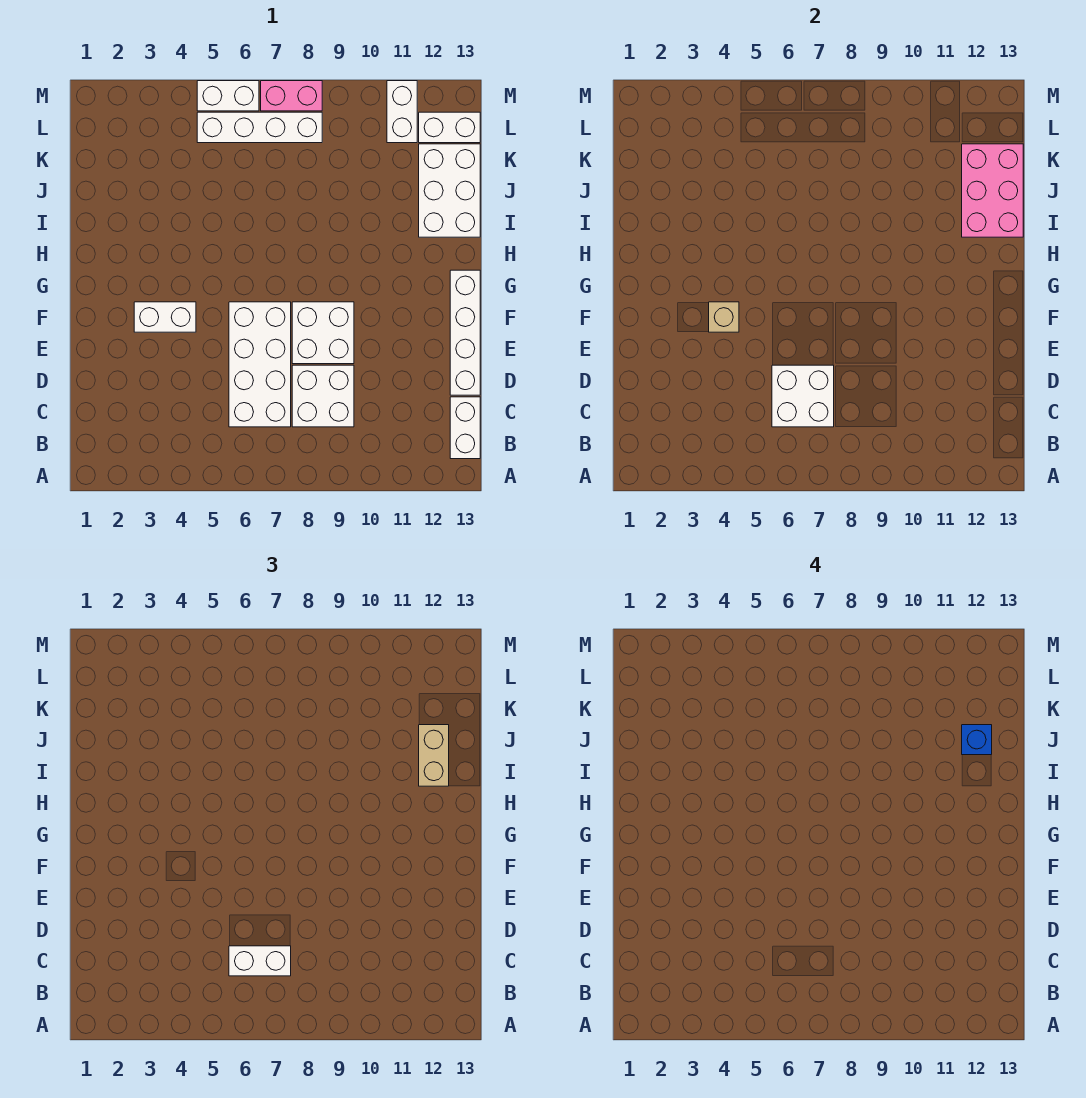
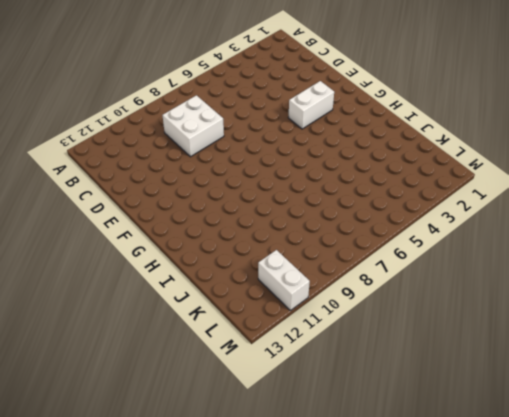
none -> white brick B13:C13 level 1
none -> white brick C6:F7 level 1
none -> white brick D13:G13 level 1

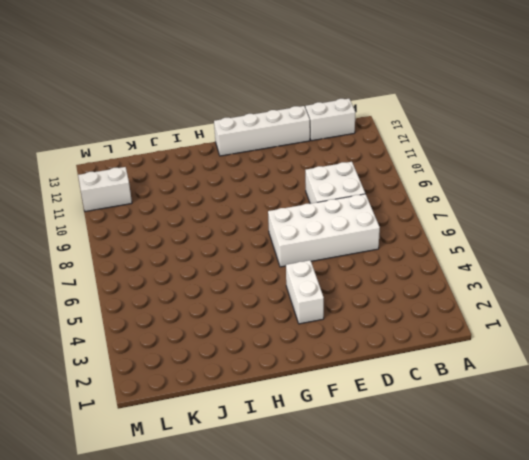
none -> white brick E8:F9 level 1
none -> white brick I12:K13 level 1
none -> white brick L5:L8 level 1

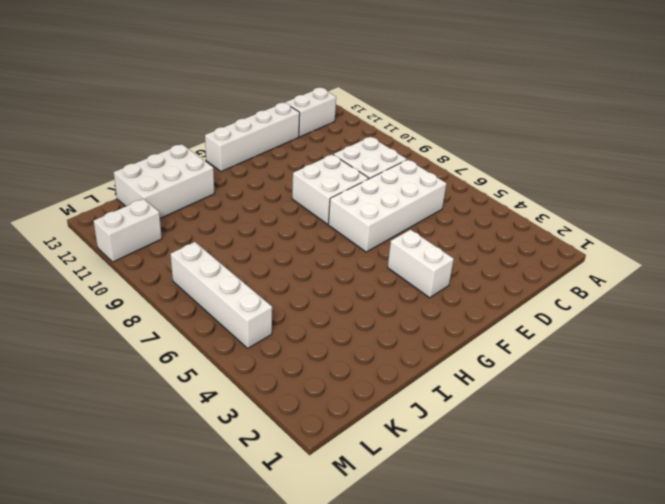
none -> white brick L12:L13 level 1
none -> white brick M5:M6 level 1
none -> pink brick M7:M8 level 1

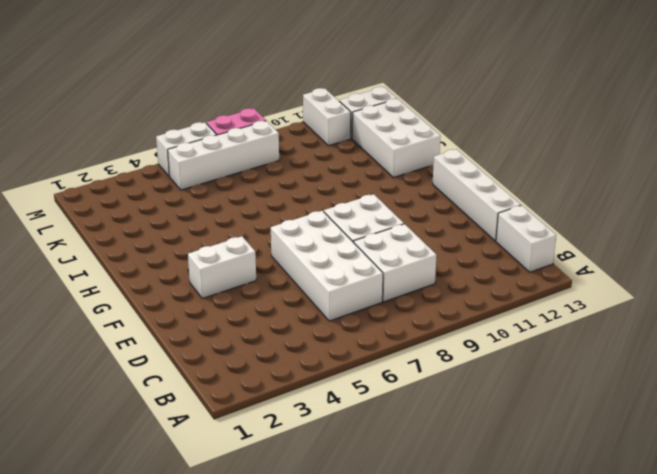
none -> white brick C6:D7 level 2
none -> tan brick F4 level 2
none -> pink brick I12:K13 level 2

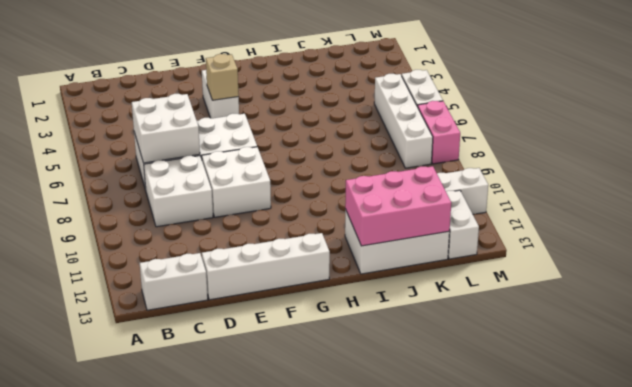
none -> white brick C6:C7 level 3
none -> tan brick I12:J12 level 3
none -> blue brick J12 level 4

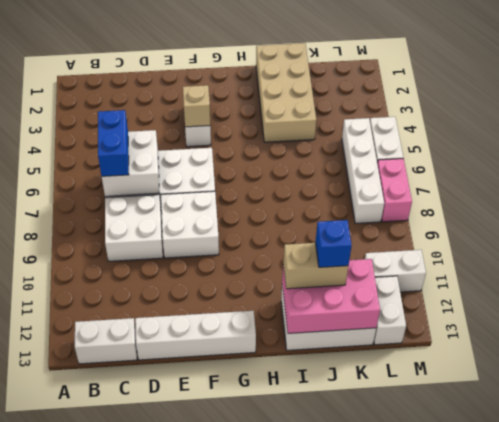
blue brick C6:C7 level 3 -> white brick C6:C7 level 3
tan brick I1:J4 level 1 -> none

